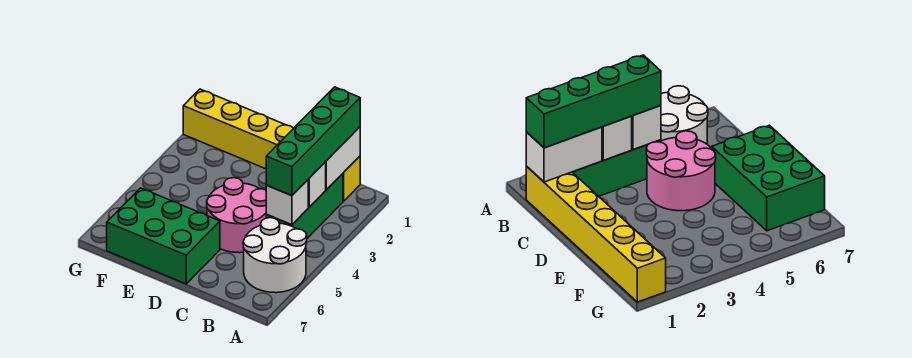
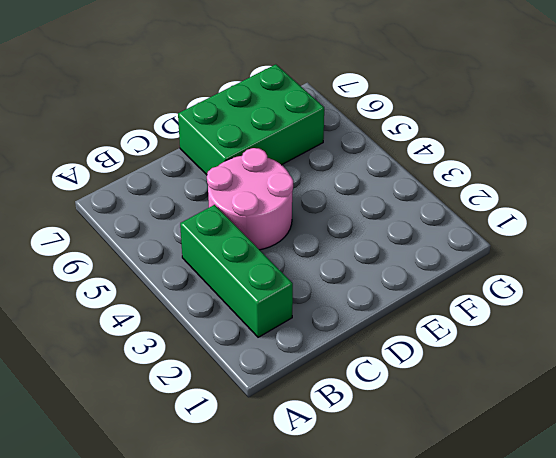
none -> white round brick A5:B6 level 1
none -> yellow brick B1:G1 level 1

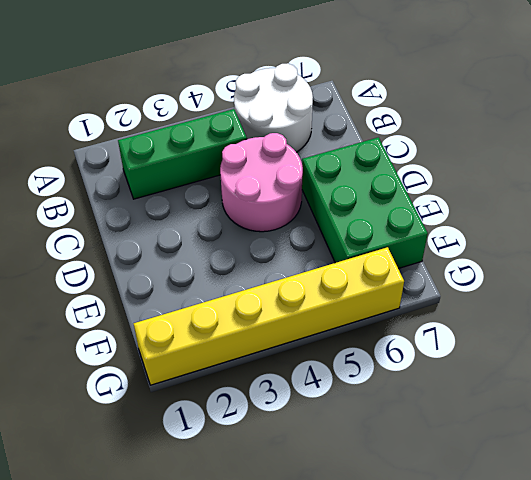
yellow brick G1:G6 level 1 -> yellow brick B1:G1 level 1
none -> white brick B1:B2 level 2
none -> white brick B3 level 2

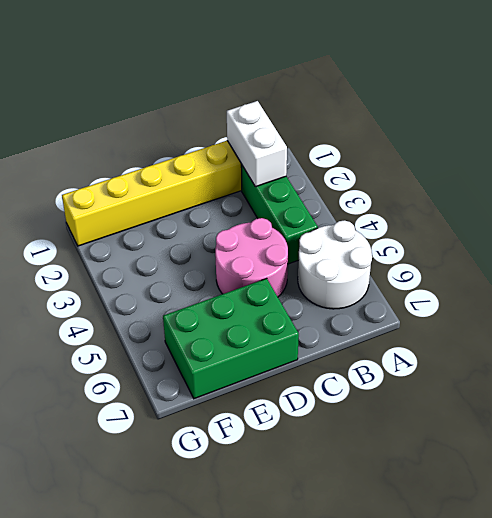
none -> white brick B3 level 2
none -> white brick B4 level 2

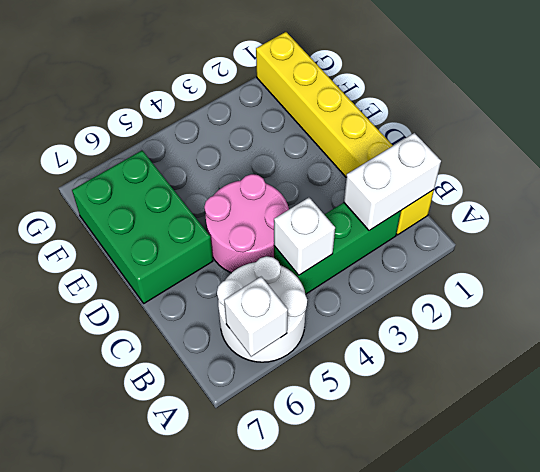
white brick A6 level 2 -> white brick B3 level 2
none -> green brick B1:B4 level 3

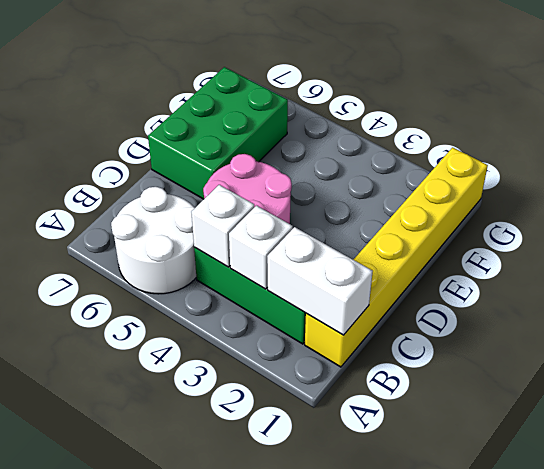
none -> green brick B1:B4 level 3

